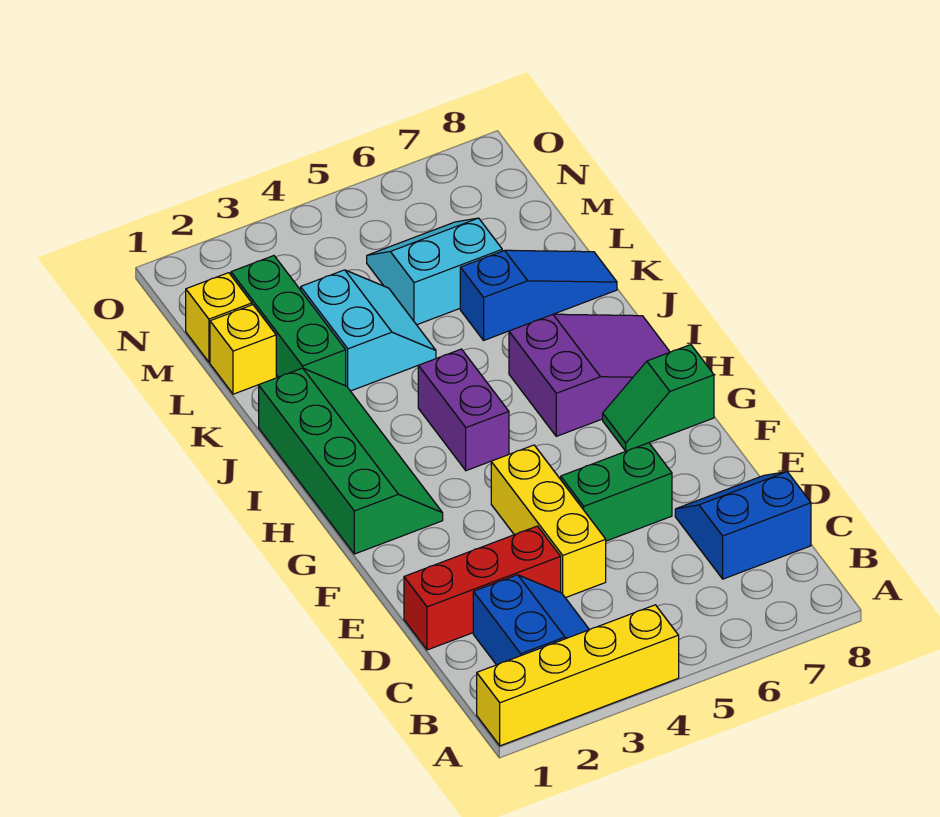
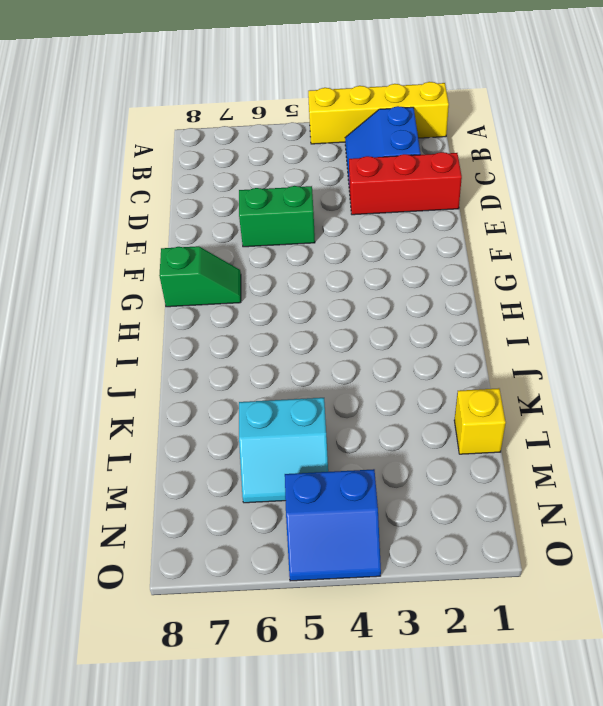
blue slope N4:O5 level 1 top N -> blue slope C7:D8 level 1 top C
none -> yellow brick D4:F4 level 1
none -> green slope G1:J2 level 1 top 1
none -> purple brick H4:I4 level 1

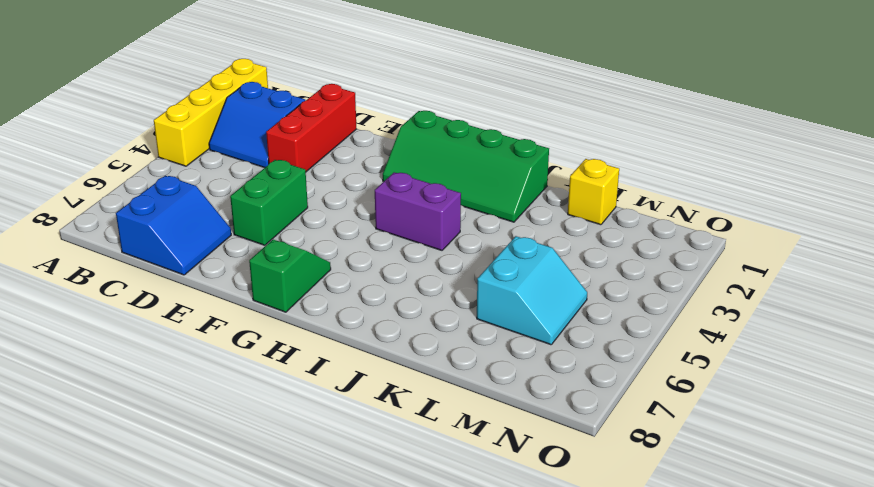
none -> yellow brick D4:F4 level 1
none -> purple slope H6:I8 level 1 top 6
none -> green brick K2:M2 level 1

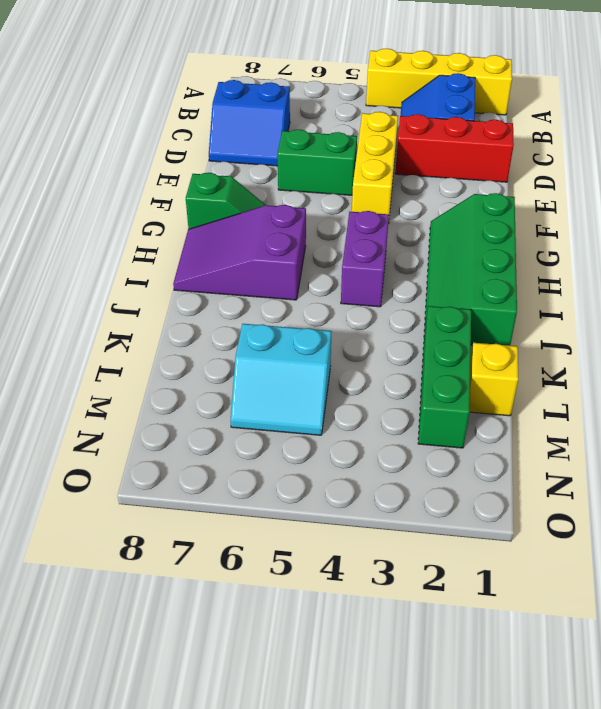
none -> cyan slope K3:L4 level 1 top 3
none -> blue slope K6:K8 level 1 top 6
none -> yellow brick M1 level 1

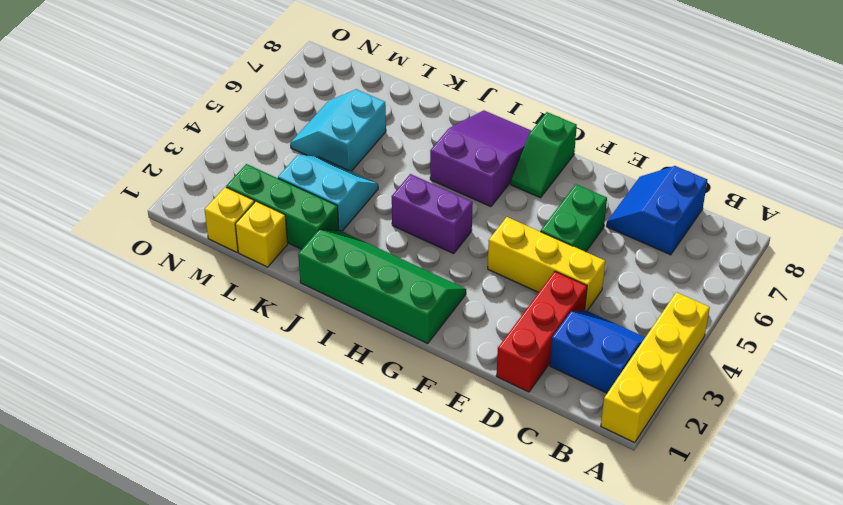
none -> blue slope K6:K8 level 1 top 6

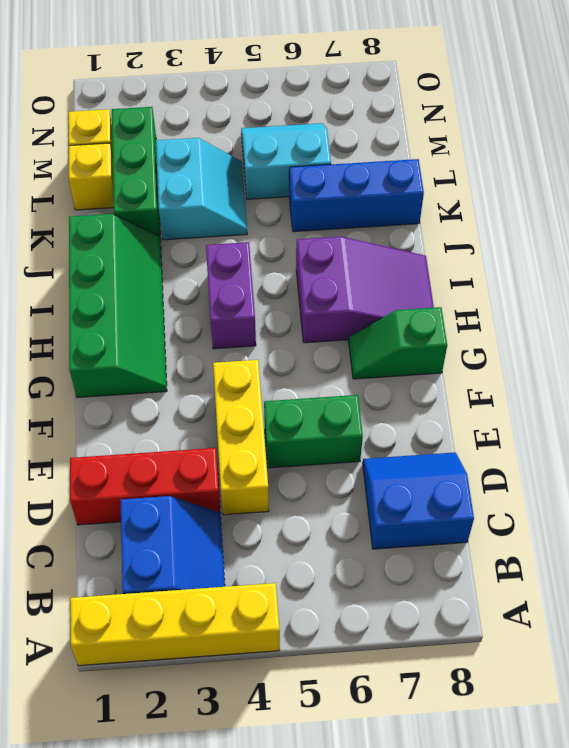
blue brick K6:K8 level 1 -> blue slope K6:K8 level 1 top 6

